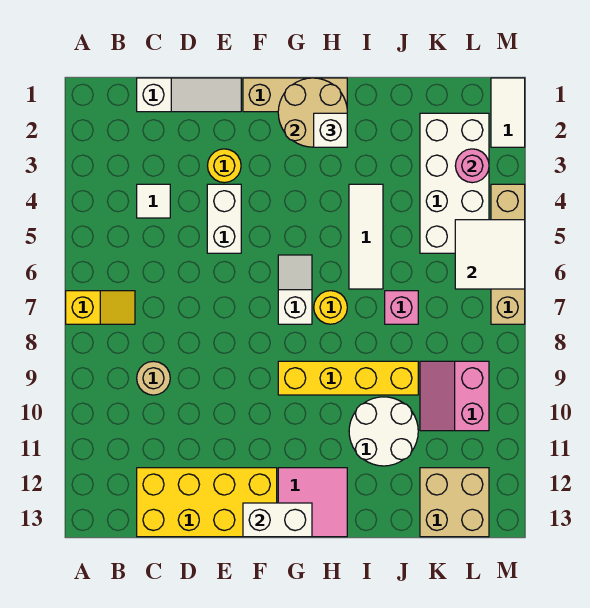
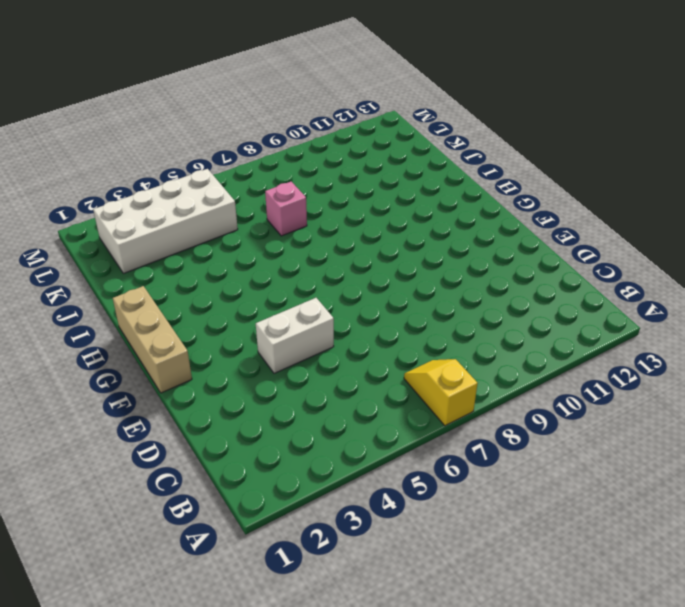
none -> white slope C1:E1 level 1 top C
none -> white tile C4 level 1
none -> tan round brick C9 level 1

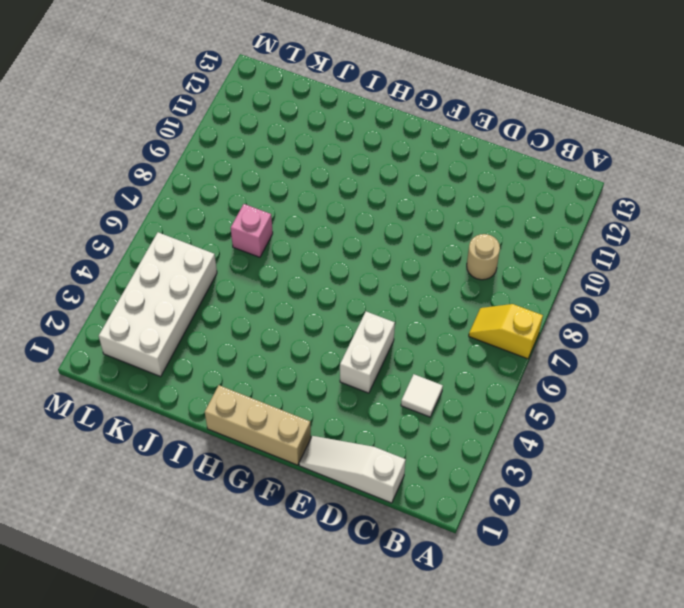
none -> yellow brick C12:F13 level 1
none -> yellow round brick E3 level 1
none -> white slope G6:G7 level 1 top 7

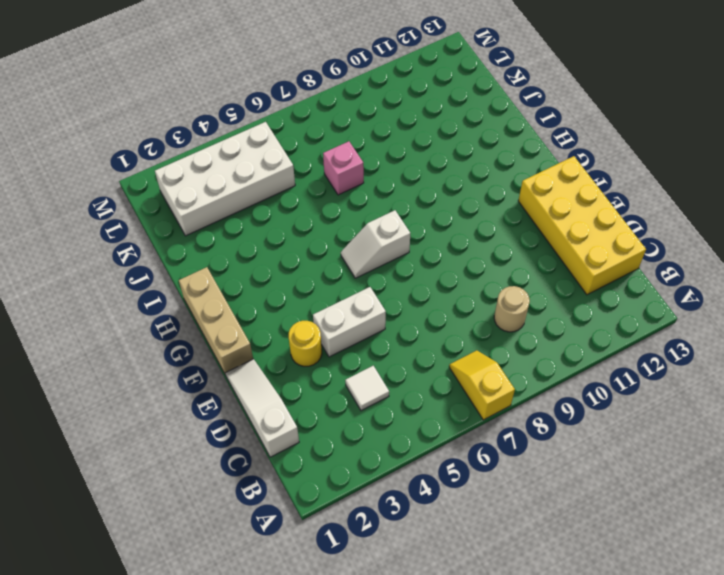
none -> yellow brick G9:J9 level 1
none -> pink tile G12:H13 level 1
none -> yellow round brick H7 level 1

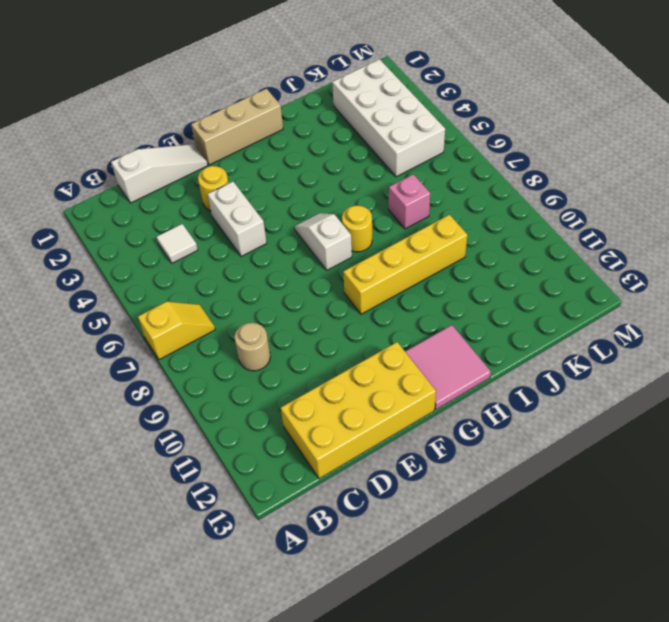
none -> white tile I4:I6 level 1
none -> white round brick I10:J11 level 1
none -> pink slope K9:L10 level 1 top L

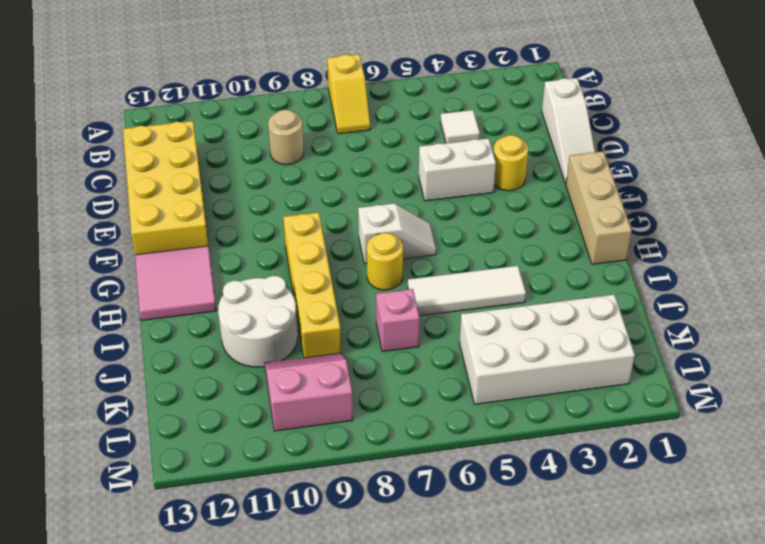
none -> tan brick K12:L13 level 1
none -> white tile M1:M2 level 1
none -> tan brick M4:M7 level 1

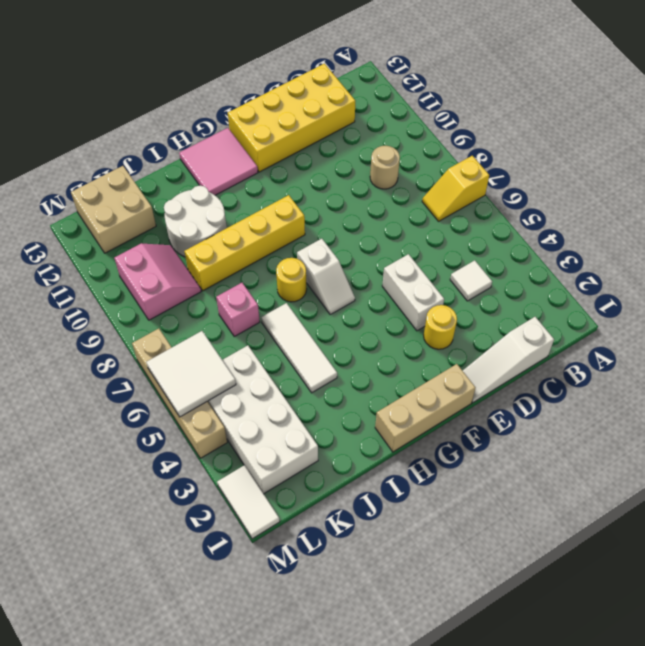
none -> white brick F13:G13 level 2
none -> tan round brick G1:H2 level 2
none -> pink round brick L3 level 2

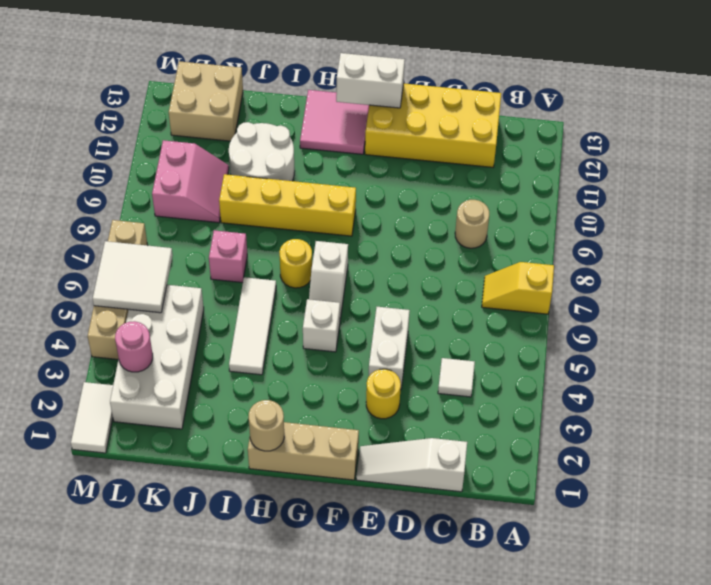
white brick G5 level 1 -> white brick H2 level 3
tan round brick H1 level 2 -> tan round brick G1:H2 level 2

